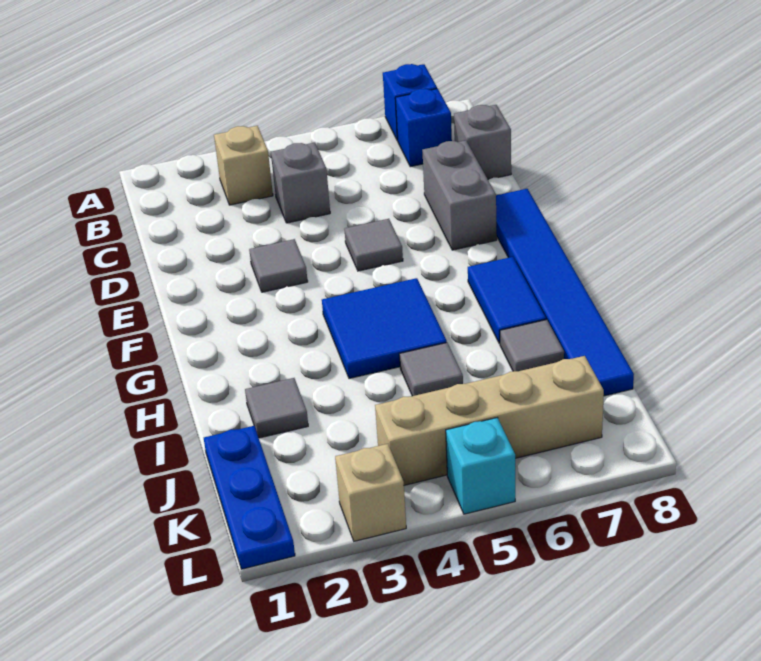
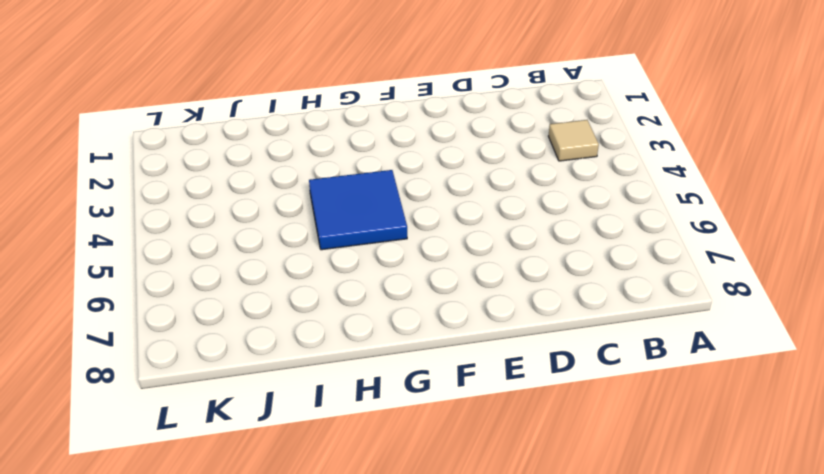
tan tile B3 level 1 -> tan brick B3 level 1
none -> blue brick A7 level 1
none -> blue brick B7 level 1
none -> grey brick C4 level 1

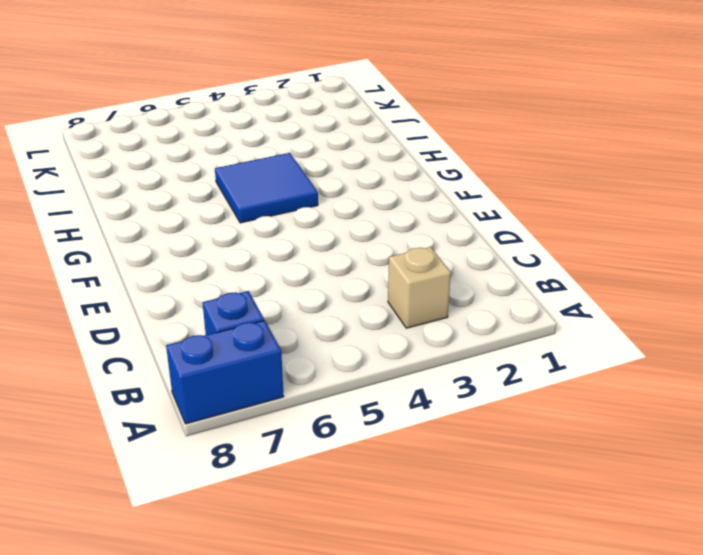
blue brick A7:A8 level 1 -> blue brick A7 level 1
none -> grey brick C4 level 1
none -> grey brick C8 level 1
none -> grey brick D7:E7 level 1

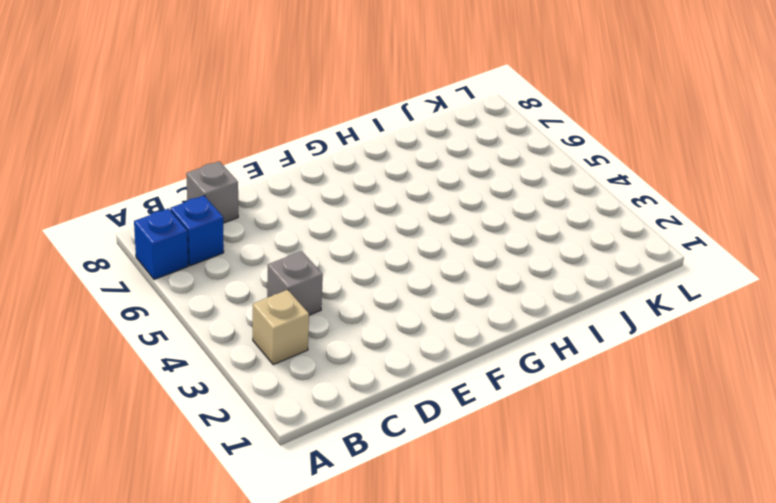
none -> grey brick D7:E7 level 1
none -> grey tile E3 level 1
none -> grey tile E5 level 1

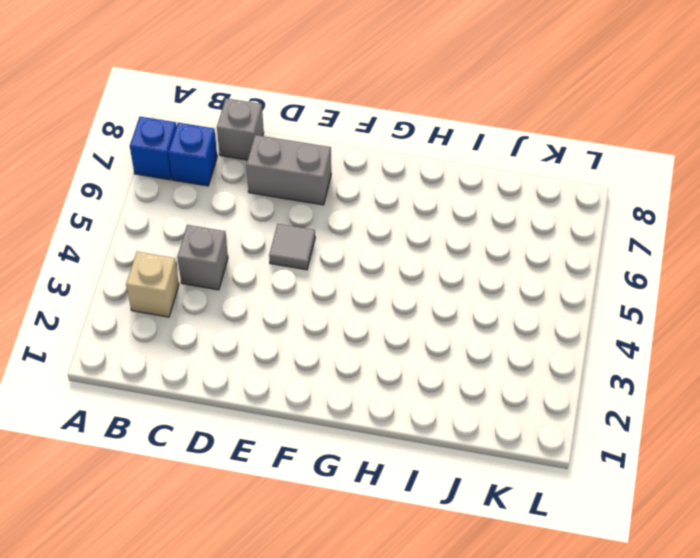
none -> grey tile E3 level 1
none -> blue tile E8:J8 level 1
none -> blue tile G4:H5 level 1

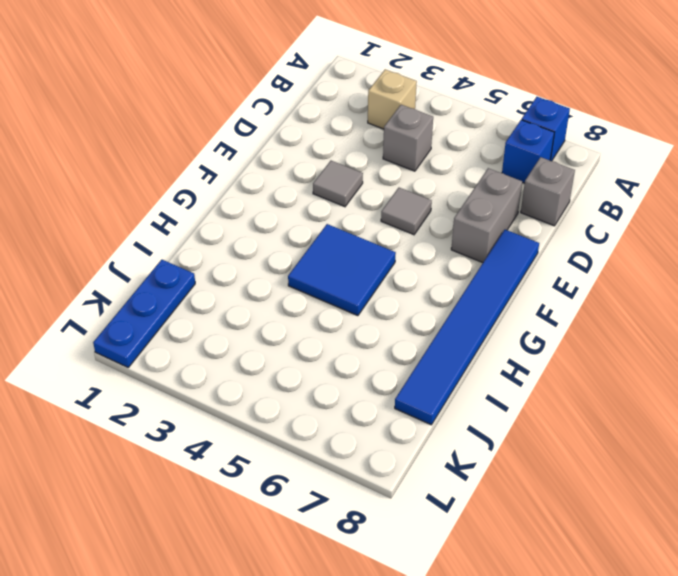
none -> blue tile G7:H7 level 1
none -> grey tile I2 level 1
none -> grey tile I5 level 1

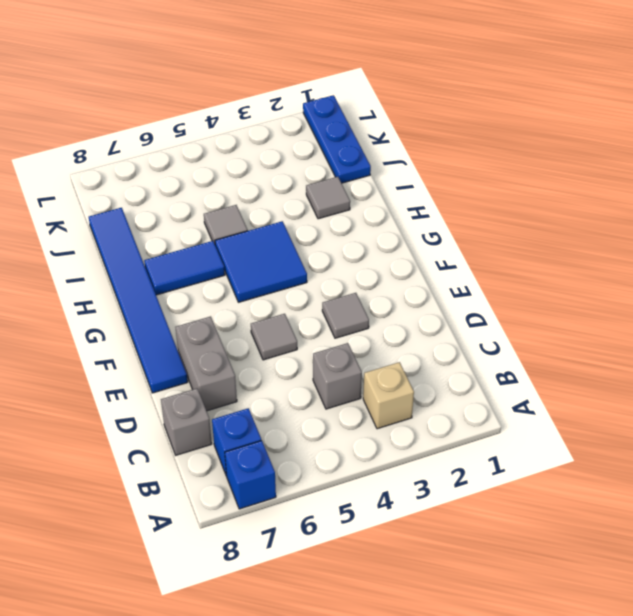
blue tile H6:H7 level 1 -> blue tile G7:H7 level 1
none -> grey tile I7 level 1
none -> tan brick K4:K7 level 1
none -> tan brick L3 level 1

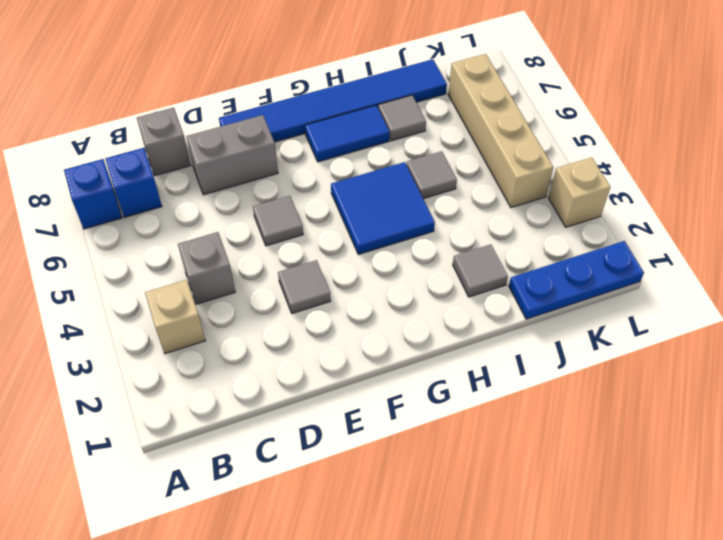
none -> cyan brick L5 level 1

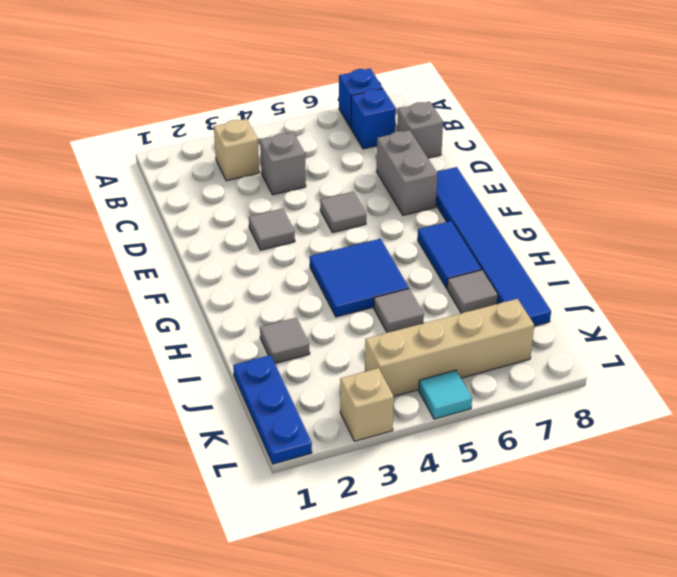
cyan tile L5 level 1 -> cyan brick L5 level 1

